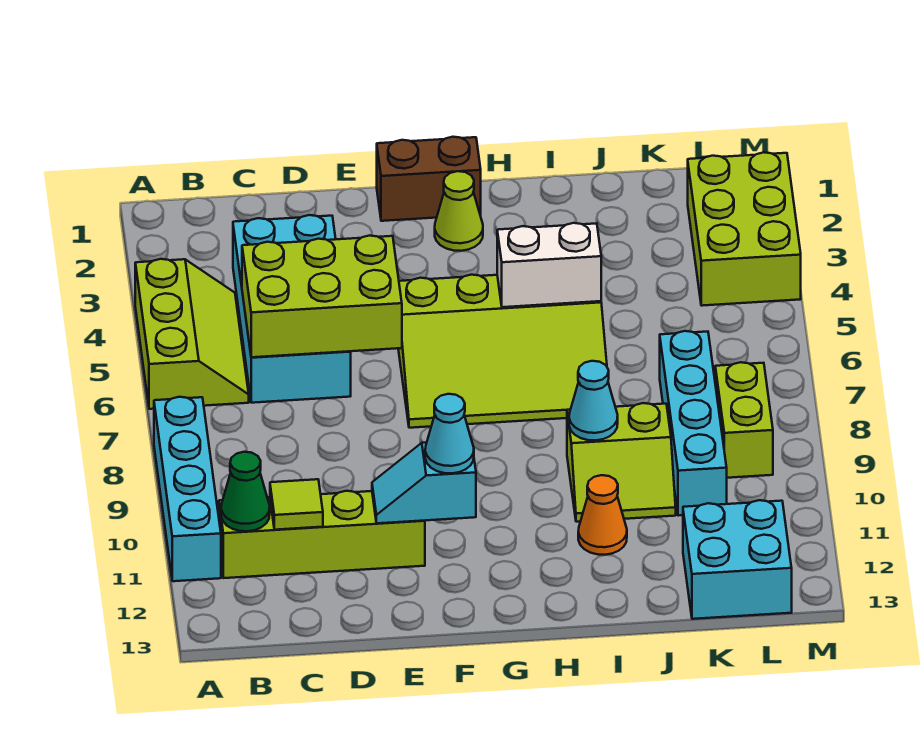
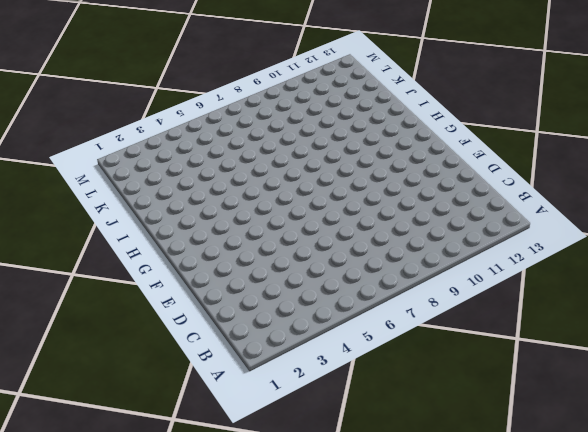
none -> lime slope A4:B6 level 1 top A
none -> cyan brick A8:A11 level 1
none -> lime brick B11:E11 level 1

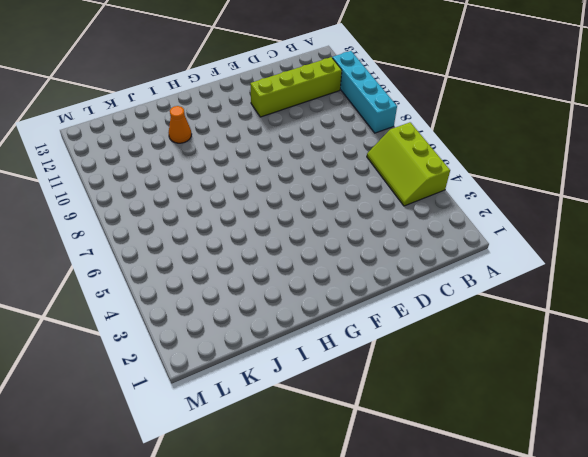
none -> cyan brick C3:D6 level 1
none -> brown brick F1:G1 level 1
none -> lime slope F5:I7 level 1 top 5

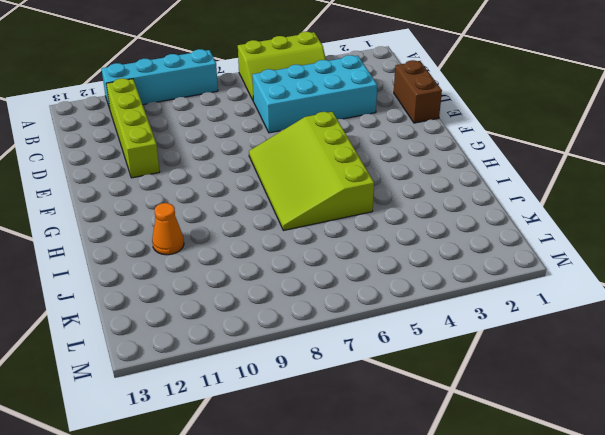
brown brick D1:E1 level 1 -> brown brick F1:G1 level 1
none -> lime cone G2 level 1
none -> lime slope I9:J10 level 1 top 9
none -> cyan brick K7:K10 level 1

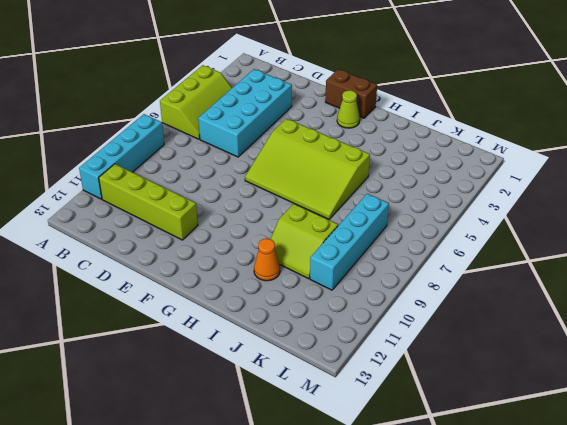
none -> cyan brick K12:L13 level 1
none -> lime brick L2:M4 level 1
none -> lime brick L8:L9 level 1

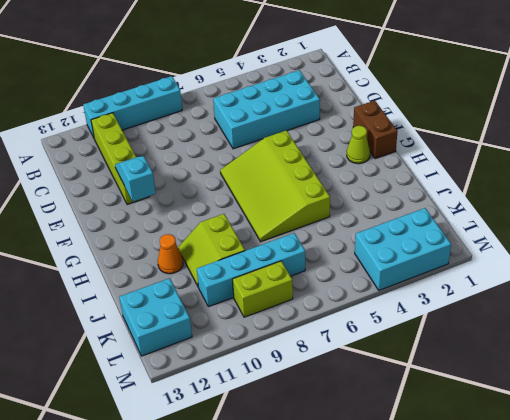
cyan brick L2:M4 level 1 -> lime brick L2:M4 level 1
none -> lime slope A4:B6 level 1 top A
none -> green cone B11 level 2
none -> lime brick C5:E6 level 2

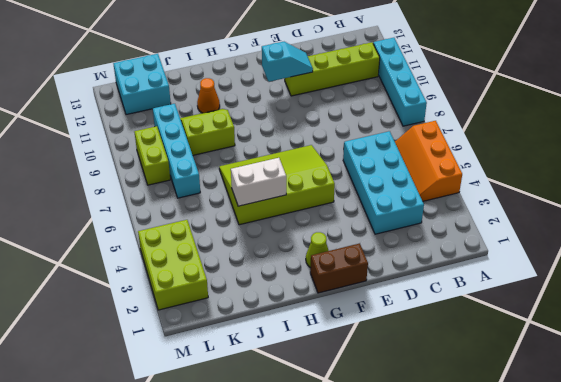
orange slope A4:B6 level 1 top A -> lime slope A4:B6 level 1 top A
none -> green cone B11 level 2
none -> lime brick C5:E6 level 2
none -> lime tile C11 level 2

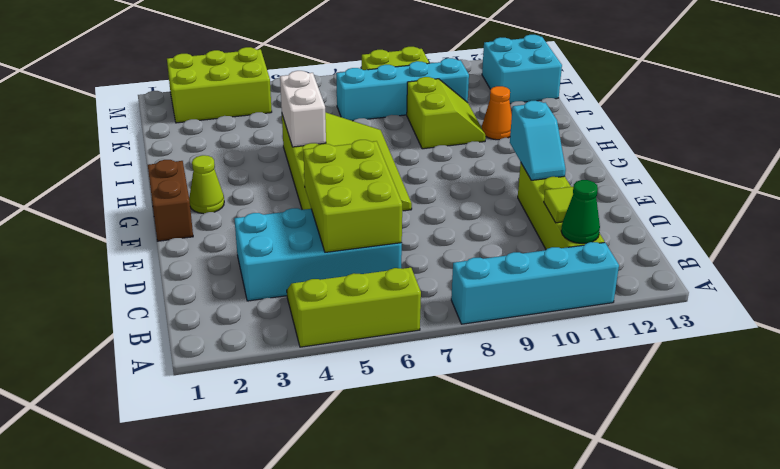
none -> cyan cone I9 level 2
none -> cyan cone F11 level 3

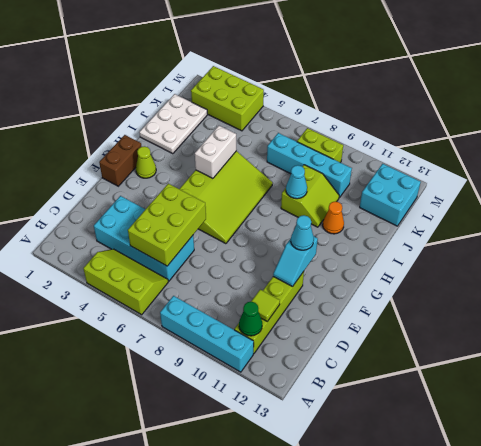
white plate I1:K2 level 1 -> none

